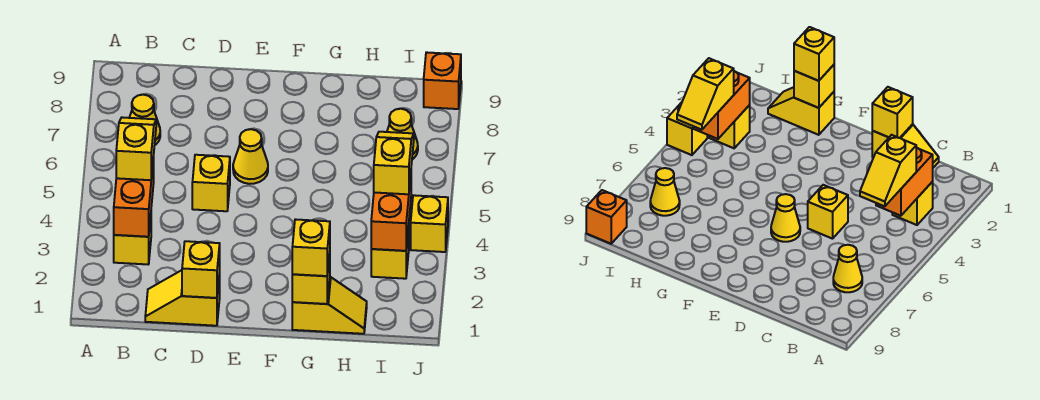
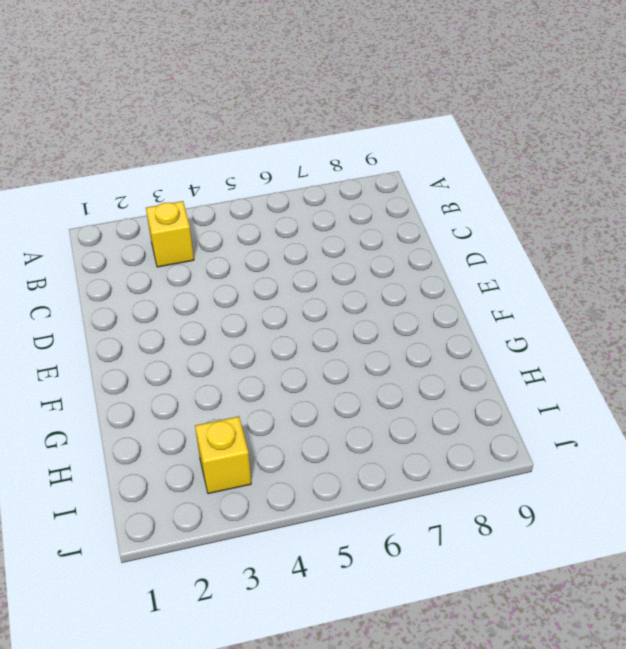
none -> yellow cone B7 level 1
none -> yellow slope C1:D1 level 1 top D
none -> yellow brick D5 level 1

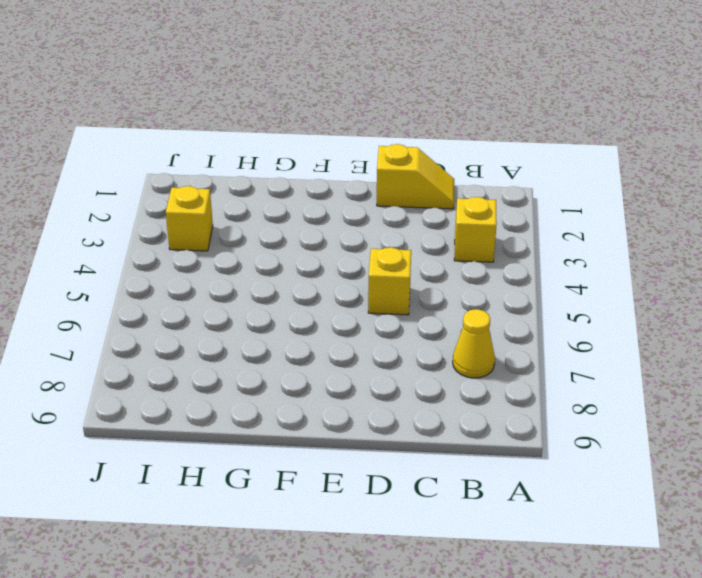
none -> yellow cone E6 level 1
none -> yellow slope G1:H1 level 1 top G
none -> yellow cone I7 level 1

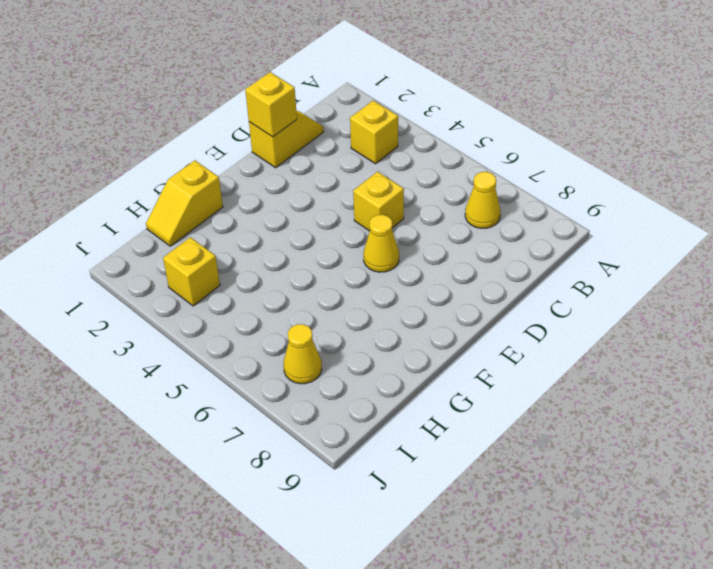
none -> yellow brick J4 level 1
none -> orange brick J9 level 1
none -> orange brick B3:B4 level 2

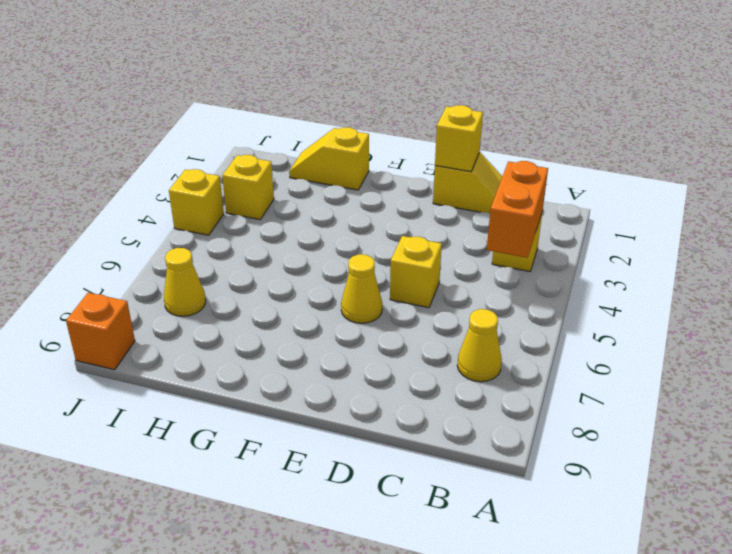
none -> yellow brick G1 level 2
none -> orange brick I3:I4 level 2
none -> yellow slope B4:B5 level 3 top 4

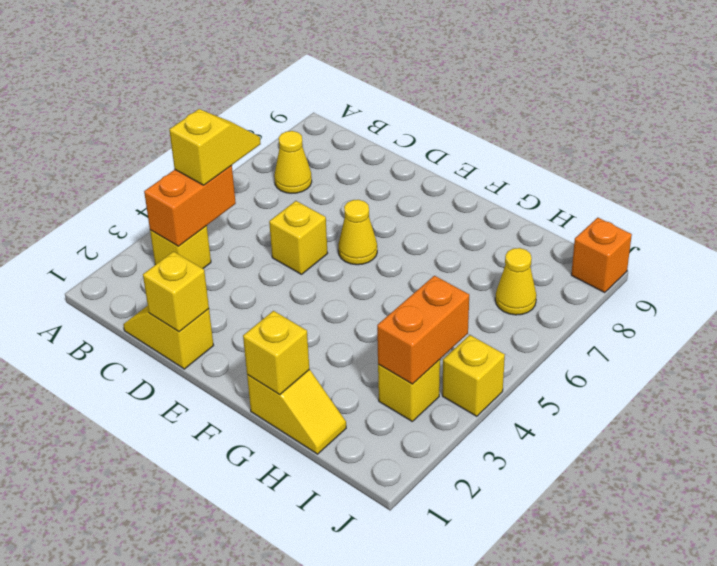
none -> yellow brick G1 level 3
none -> yellow slope I4:I5 level 3 top 4

